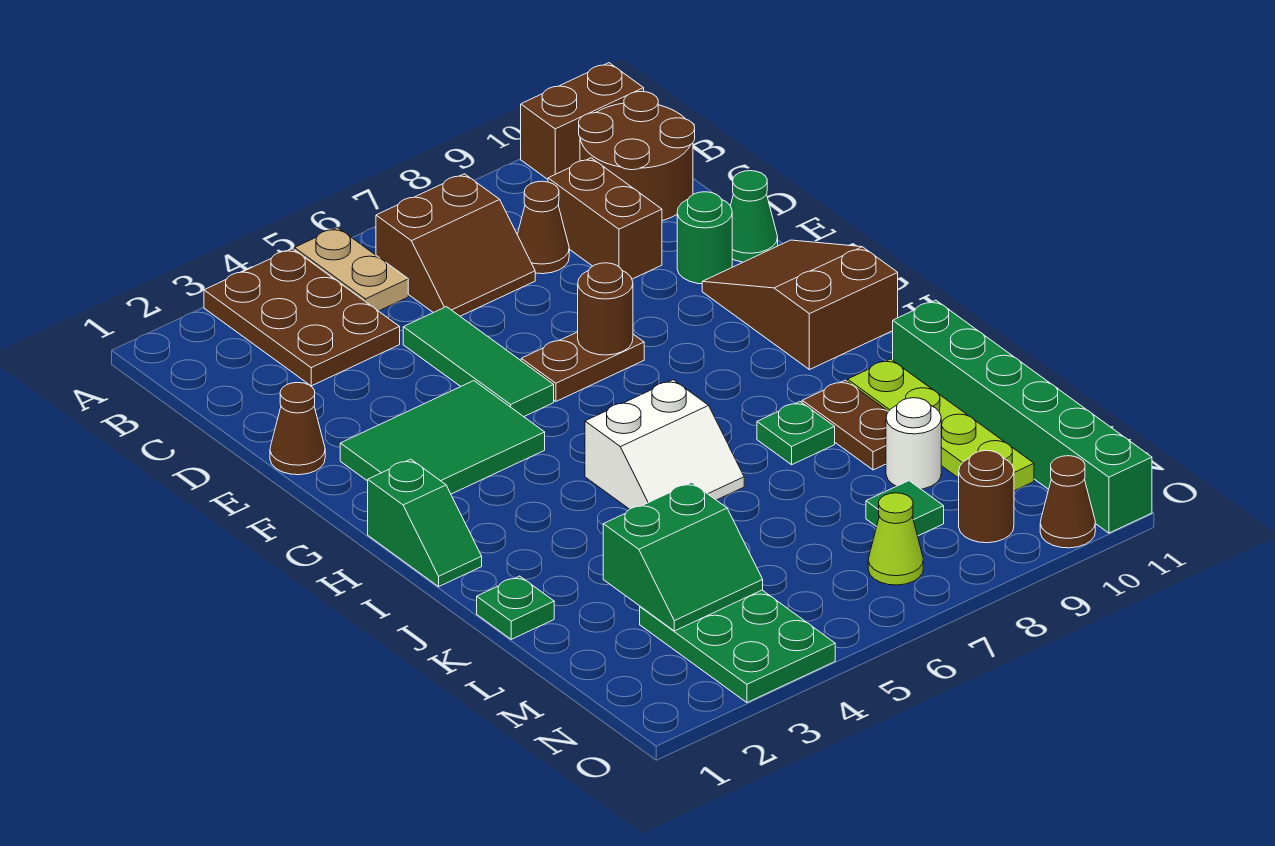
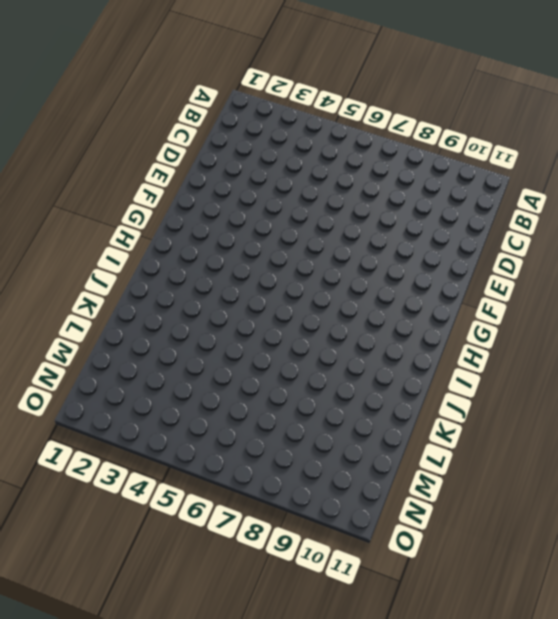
none -> brown plate A3:C4 level 1
none -> tan plate A5:B5 level 1
none -> brown brick A10:A11 level 1

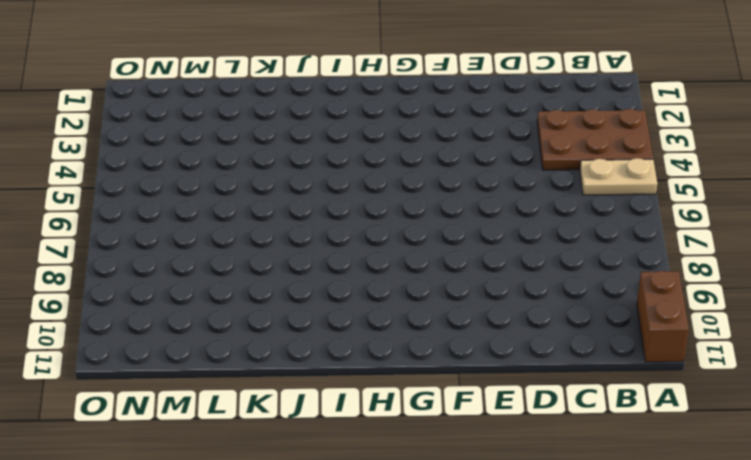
none -> brown slope B6:C7 level 1 top B
none -> brown round brick B10:C11 level 1
none -> brown cone C8 level 1

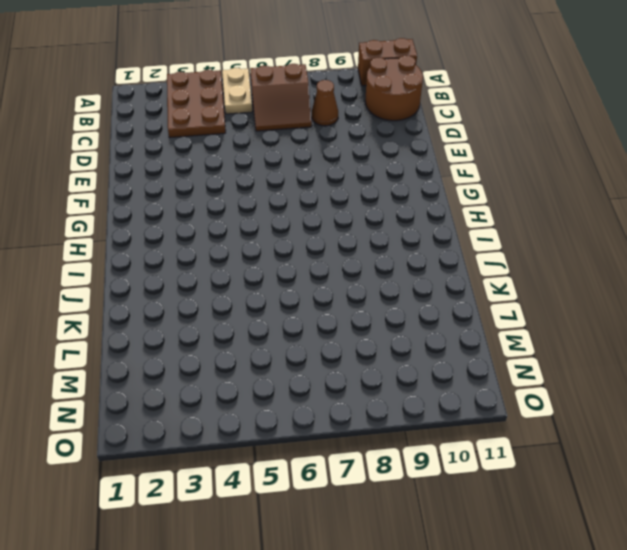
none -> brown brick C9:D9 level 1
none -> green tile D5:F5 level 1
none -> brown cone E1 level 1

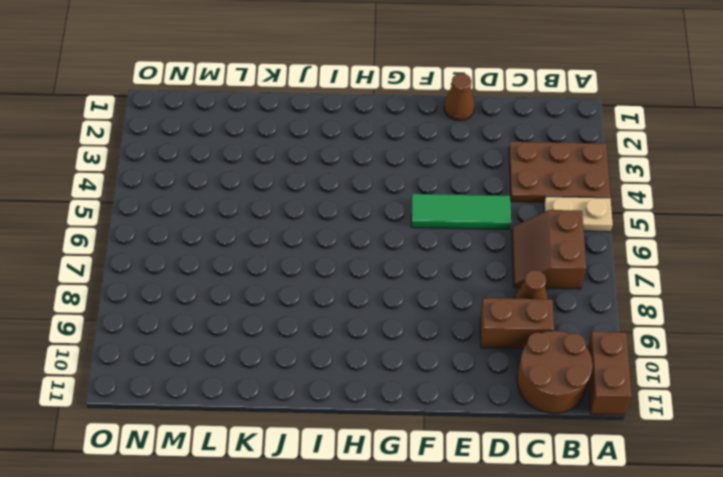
none -> green round brick E10 level 1
none -> green cone E11 level 1
none -> green tile F2:G4 level 1

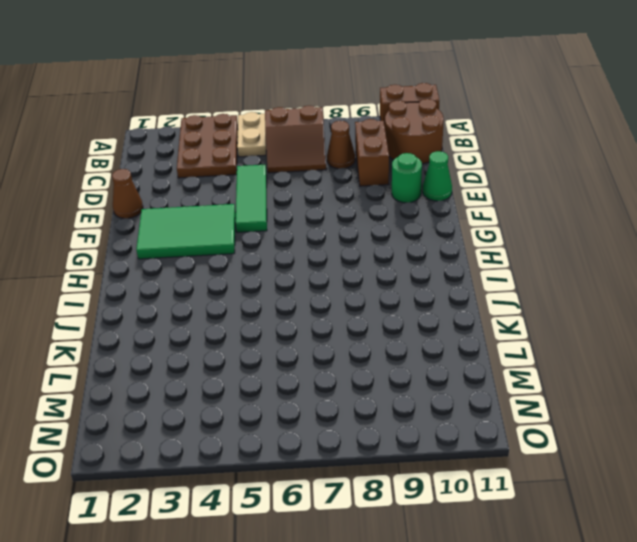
none -> brown plate F6:F7 level 1
none -> brown slope F10:H11 level 1 top H
none -> green slope H1:I1 level 1 top H

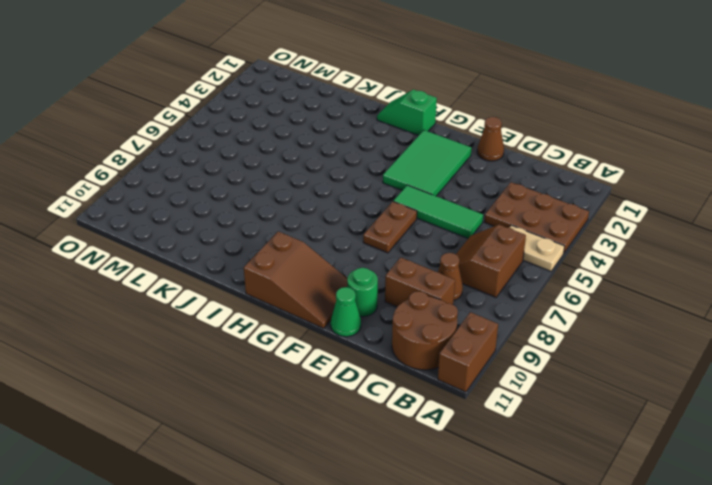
none -> white slope I5:J6 level 1 top I
none -> green plate J8 level 1
none -> brown plate J9:K9 level 1

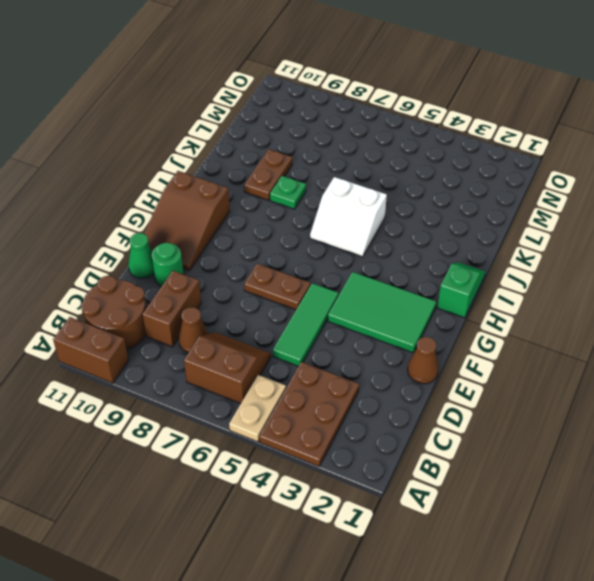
white slope I5:J6 level 1 top J -> white slope I5:J6 level 1 top I
none -> lime plate J10:M10 level 1
none -> green brick J11:O11 level 1
none -> green plate K1 level 1

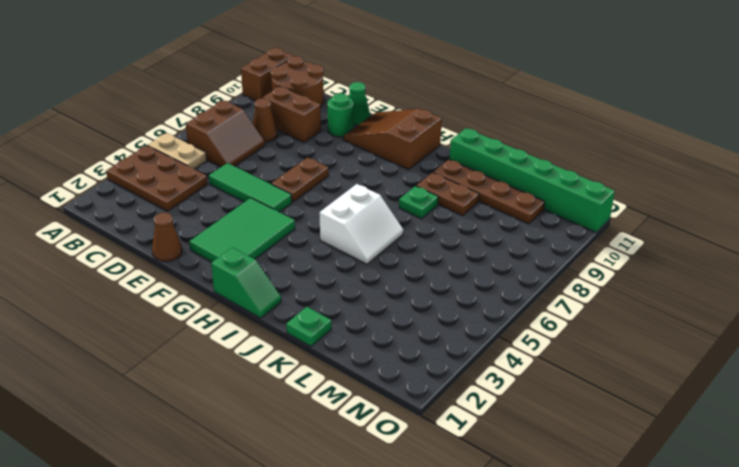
brown plate J10:M10 level 1 -> lime plate J10:M10 level 1
none -> white round brick L9 level 1
none -> green plate M3:O4 level 1
none -> green tile M8 level 1

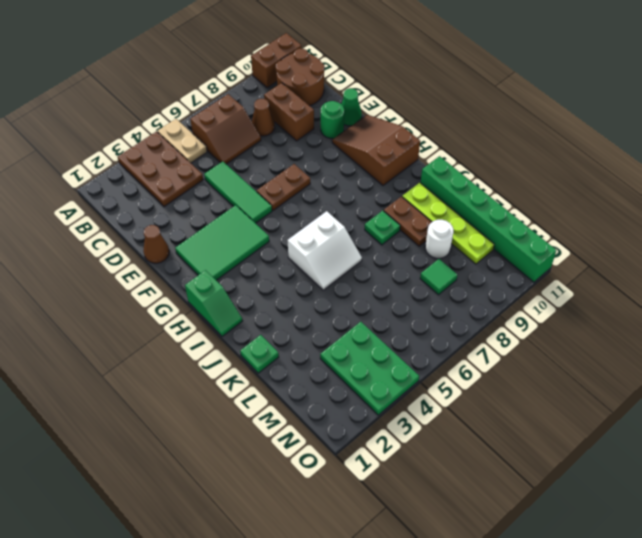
none -> lime cone N7 level 1
none -> brown round brick N9 level 1
none -> brown cone O10 level 1

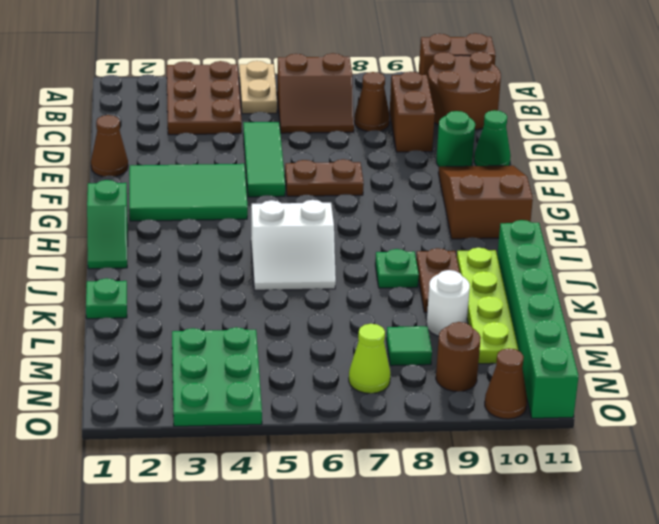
none -> brown round brick F7 level 2
none -> green slope L3:M4 level 2 top L

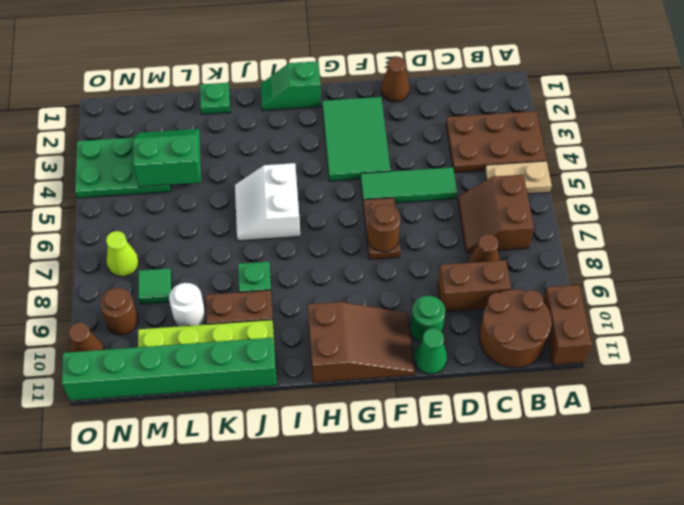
green slope L3:M4 level 2 top 4 -> green slope L3:M4 level 2 top L

